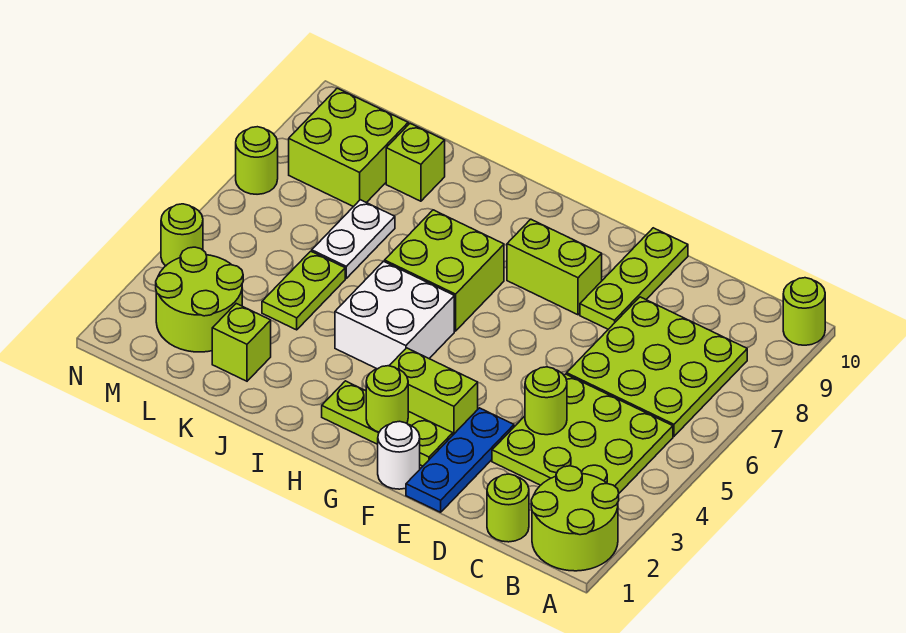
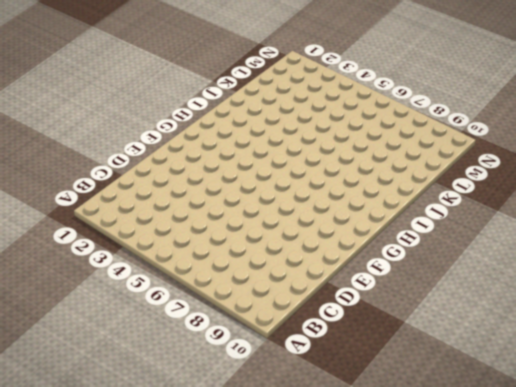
none -> lime round brick A1:B2 level 1
none -> lime round brick A10 level 1
none -> lime plate B3:D5 level 1

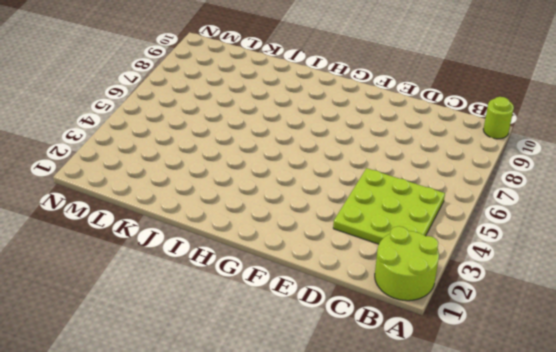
none -> lime plate B6:D8 level 1
none -> lime round brick C1 level 1
none -> blue plate E1:E3 level 1

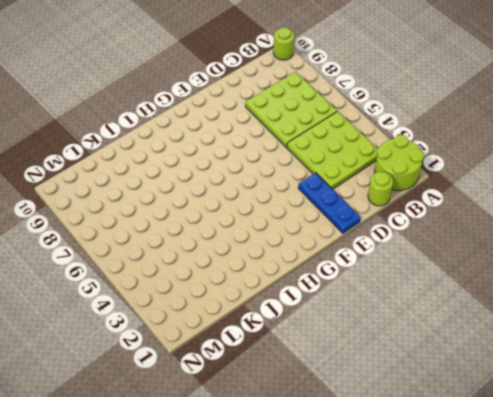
none -> lime plate E8:E10 level 1
none -> white round brick F1 level 1
none -> lime plate F2:H2 level 1

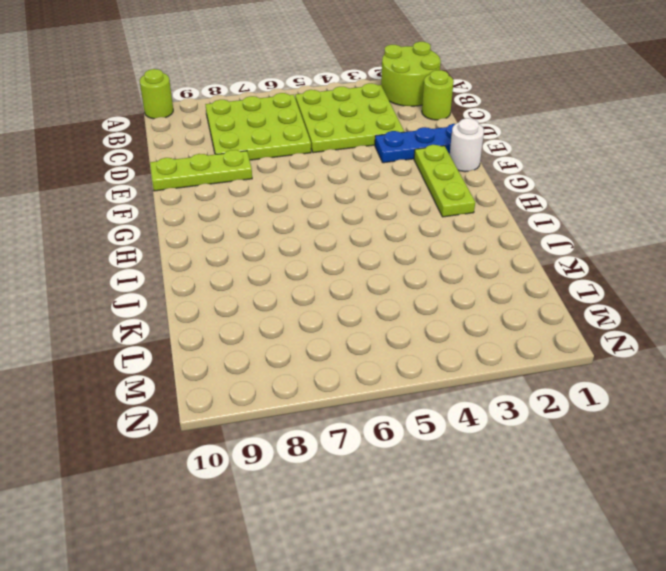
none -> lime brick F3:G3 level 1
none -> lime brick F8:G8 level 1
none -> white brick H4:I5 level 1

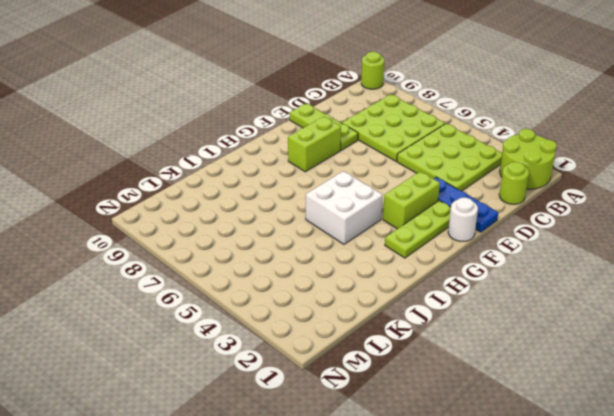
none -> lime brick H6:I7 level 1
none -> lime brick K2 level 1
none -> lime plate K4:K5 level 1

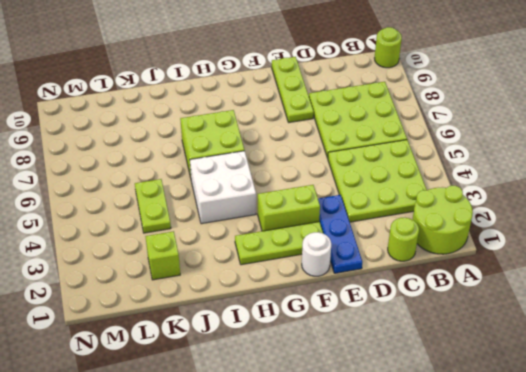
none -> lime brick F8:G8 level 1
none -> white plate K6:K7 level 1
none -> lime brick K9 level 1

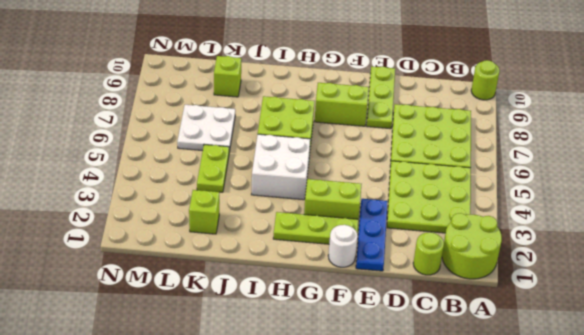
white plate K6:L7 level 1 -> white plate K6:K7 level 1
none -> lime round brick L2:M3 level 1
none -> lime brick L8:M9 level 1
none -> lime round brick N4 level 1

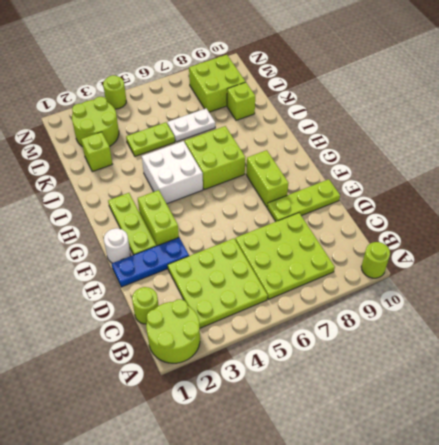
none -> lime round brick N7 level 1
none -> lime round brick D4 level 2
none -> lime round brick G2 level 2

